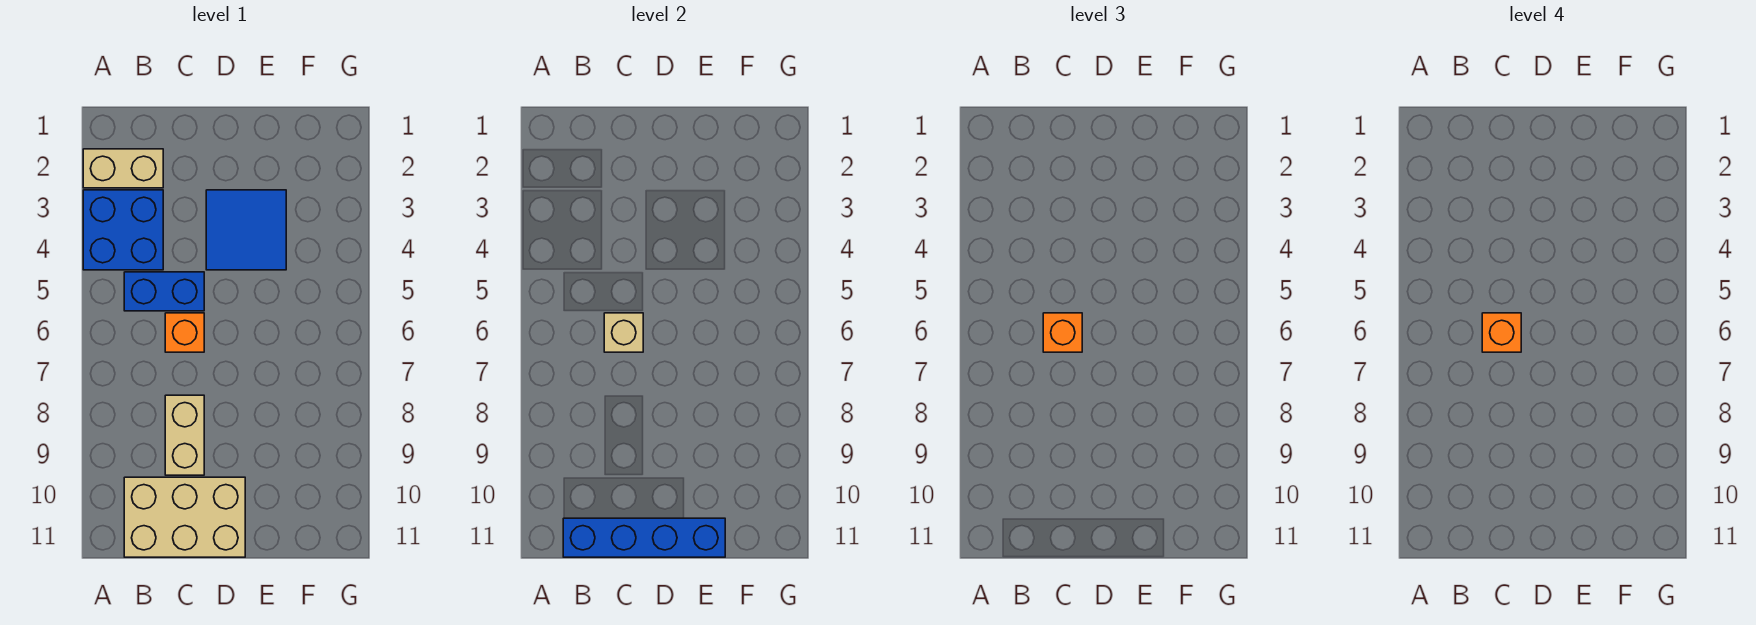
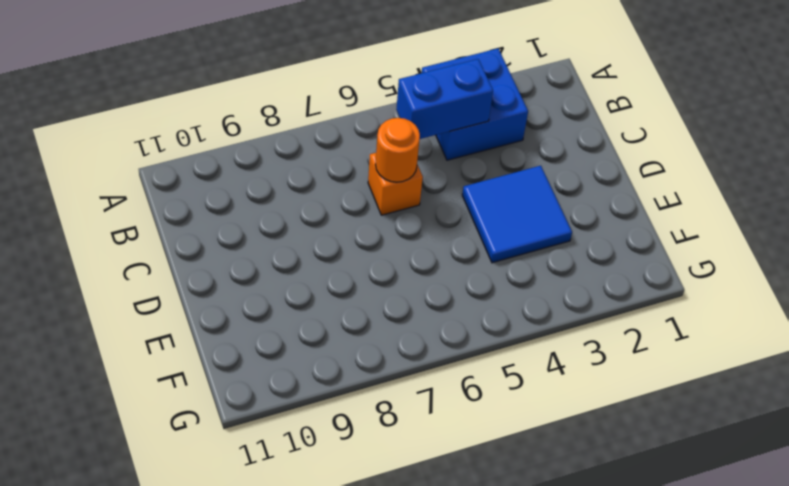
blue brick B4:B5 level 2 -> blue brick B5:C5 level 1
orange round brick C6 level 2 -> tan brick C6 level 2
none -> tan brick A2:B2 level 1
none -> tan brick B10:D11 level 1

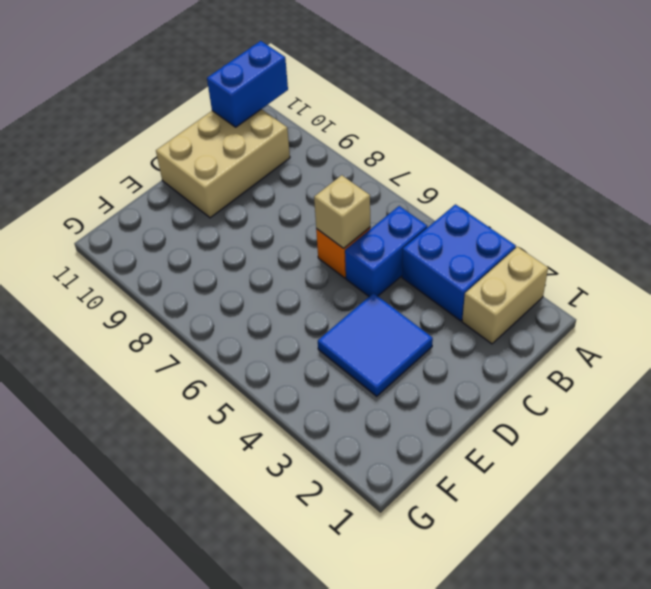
blue brick A11:B11 level 2 -> blue brick B11:E11 level 2
none -> tan brick C8:C9 level 1
none -> orange brick C6 level 3

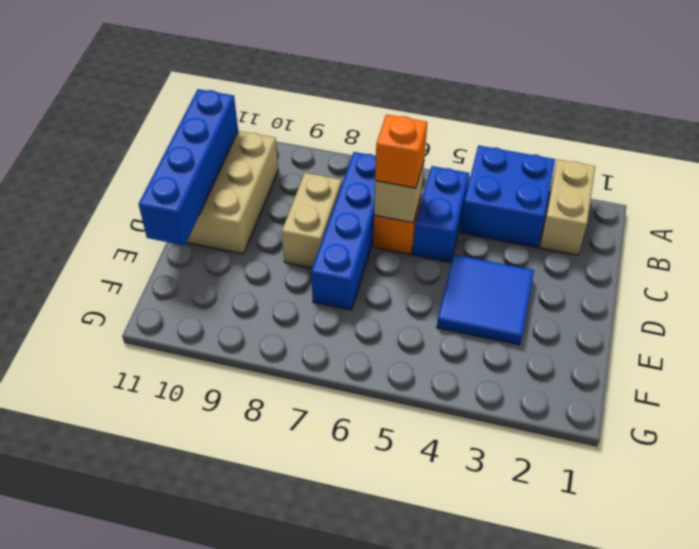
blue brick B7:E7 level 1 -> none
tan brick C8:D8 level 1 -> tan brick C8:C9 level 1
none -> orange brick C6 level 4

